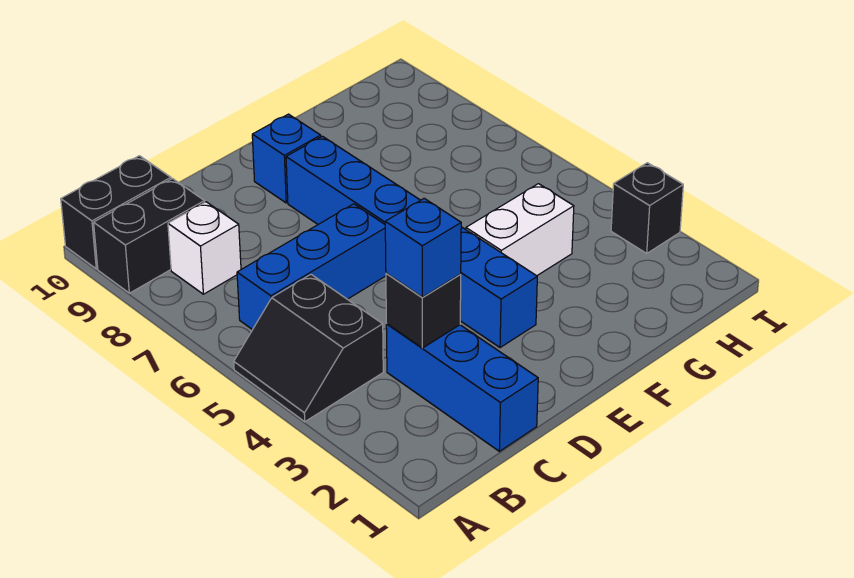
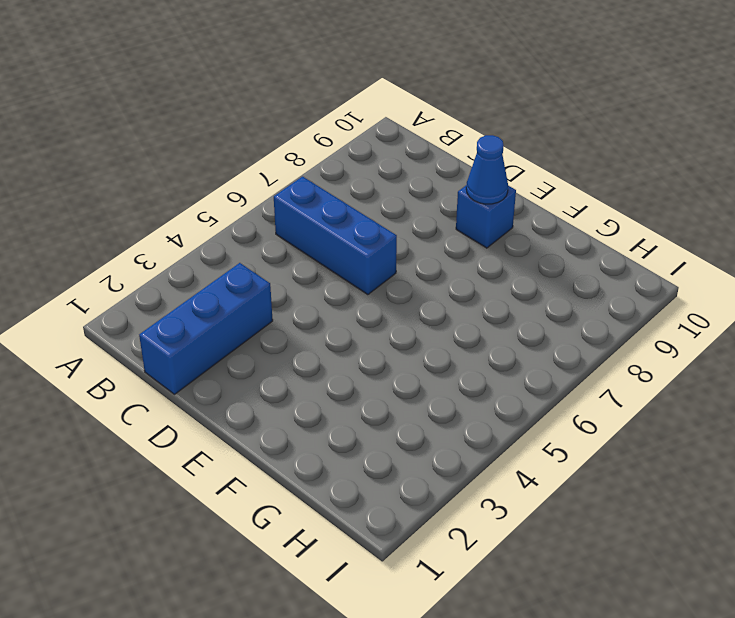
blue cone E9 level 2 -> none
none -> black slope A4:B5 level 1 top B
none -> black brick A9:B9 level 1
none -> black brick A10:B10 level 1

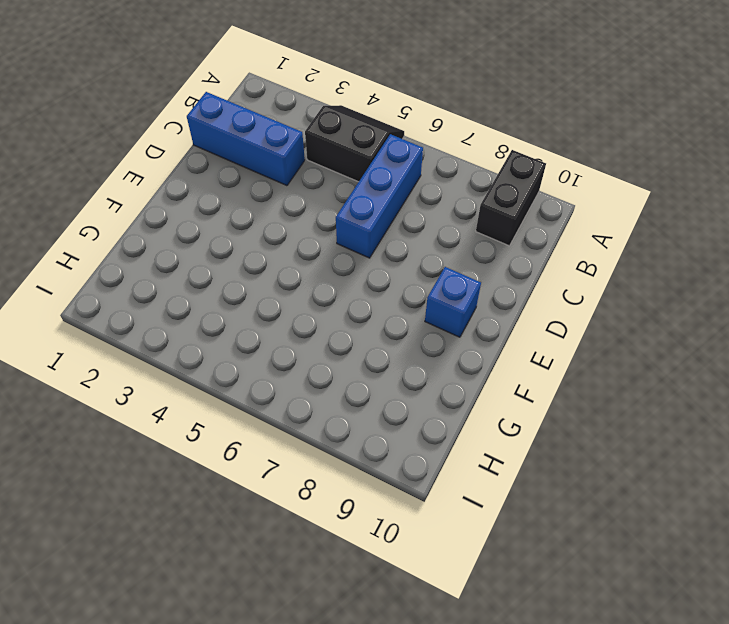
none -> black brick A10:B10 level 1
none -> white brick B8 level 1
none -> blue brick E3:E8 level 1

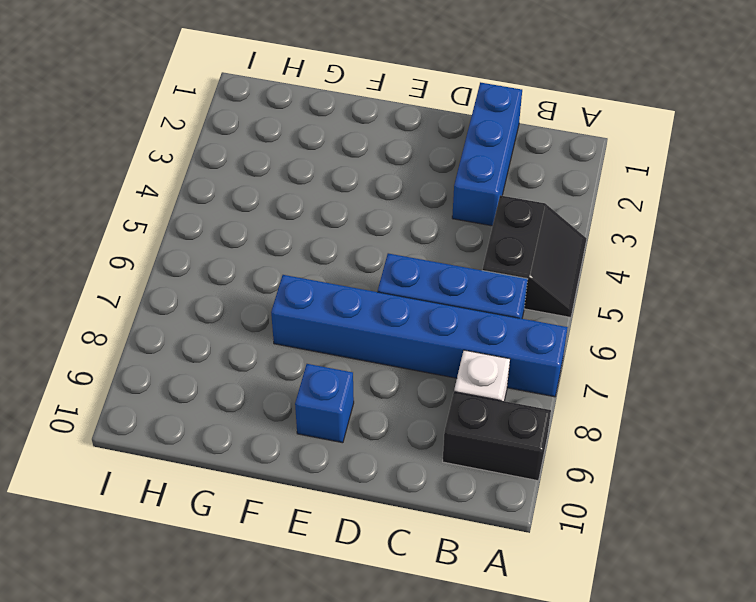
blue brick A7:F7 level 1 -> blue brick E3:E8 level 1
none -> black brick A10:B10 level 1
none -> white brick F4:G4 level 1
none -> black brick I3 level 1

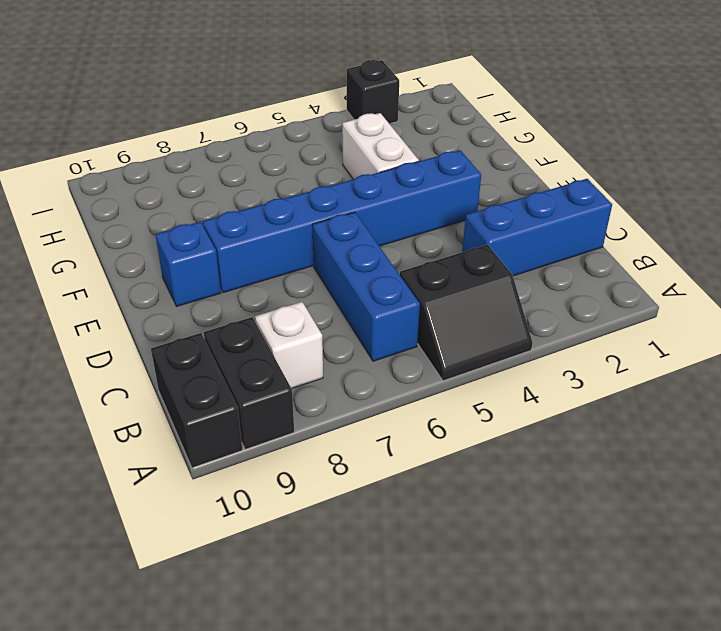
none -> black brick C3 level 2
none -> blue brick C3 level 3

